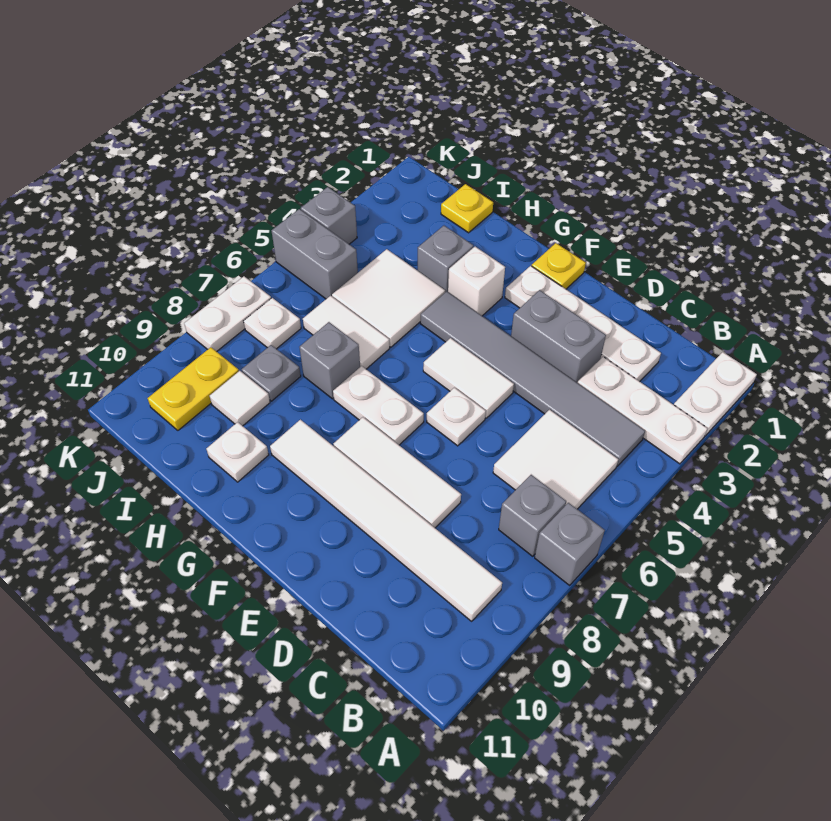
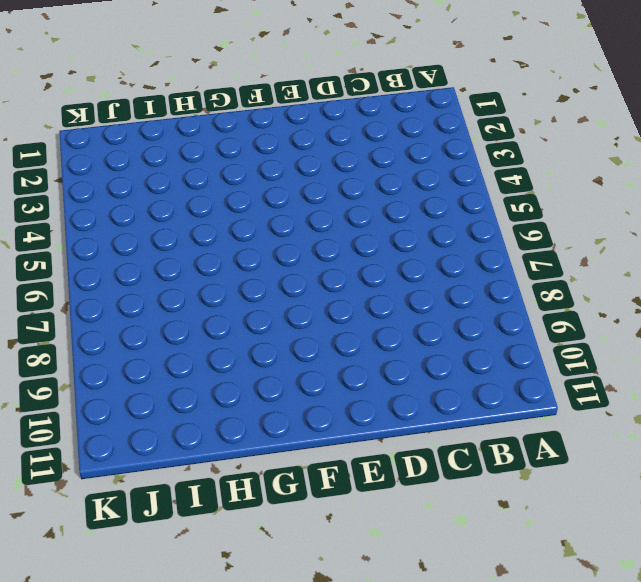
none -> white plate A1:A2 level 1
none -> white plate A3:C3 level 1
none -> grey brick A7 level 1

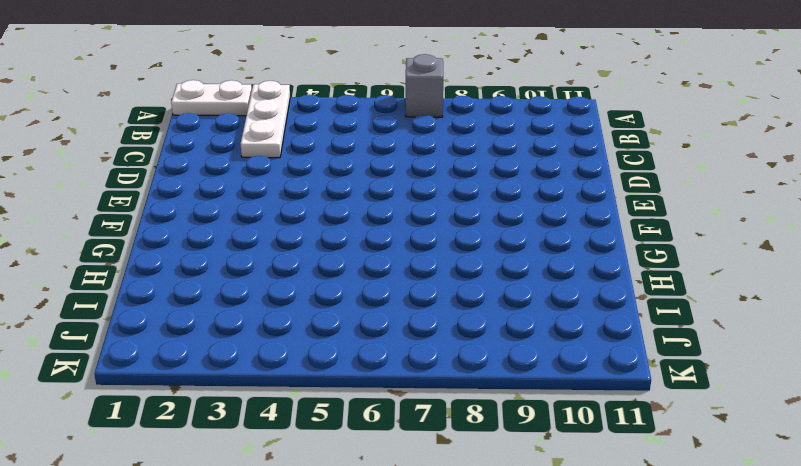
none -> grey tile B4:G4 level 1
none -> white tile B5:C6 level 1
none -> grey brick B7 level 1

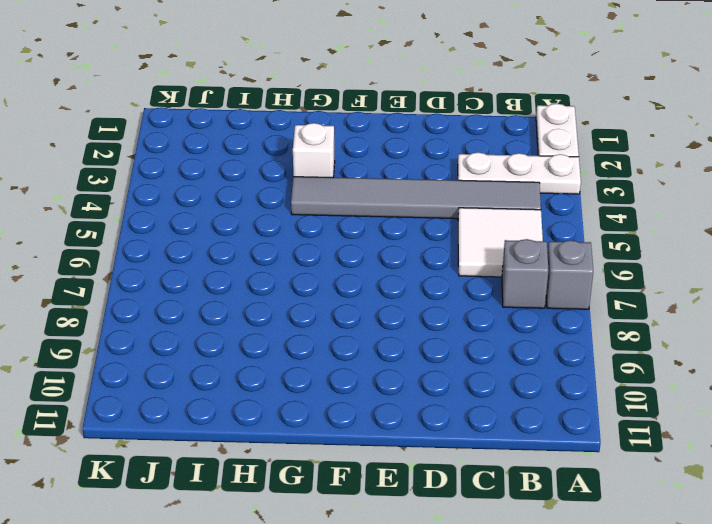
none -> white tile B9:G9 level 1
none -> white plate C2:F2 level 1
none -> grey brick D3:E3 level 1

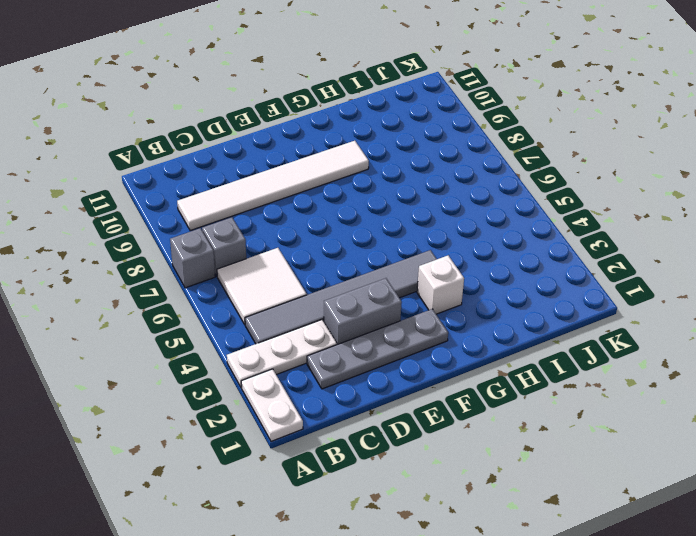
grey plate C2:F2 level 1 -> white plate C2:F2 level 1
none -> white tile D8:F8 level 1
none -> white tile E5:F5 level 1
none -> white plate E6 level 1

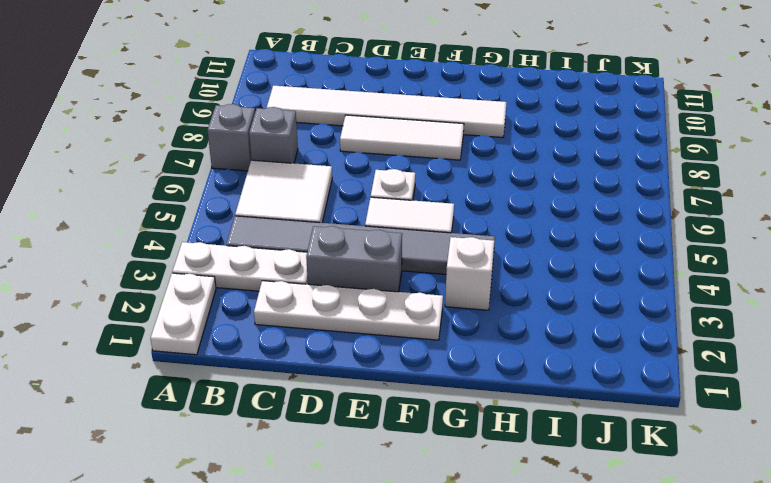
none -> yellow plate F1 level 1
none -> white plate F7:G7 level 1
none -> grey brick H3 level 1

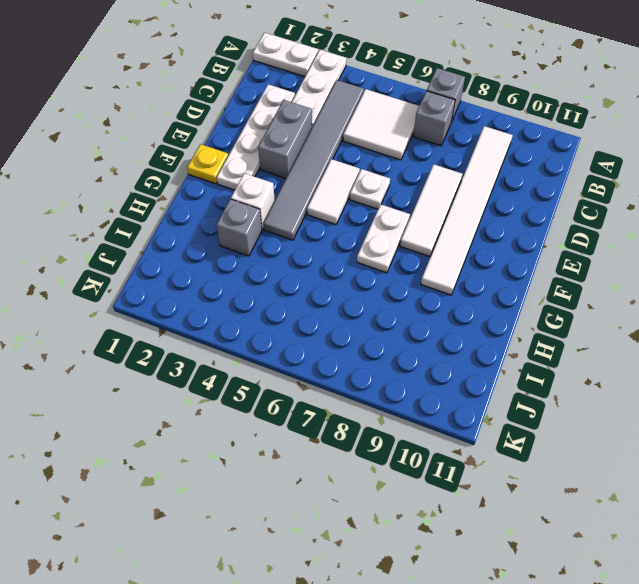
none -> white tile H4:I5 level 1
none -> white tile H6:I6 level 1
none -> grey brick H7 level 1

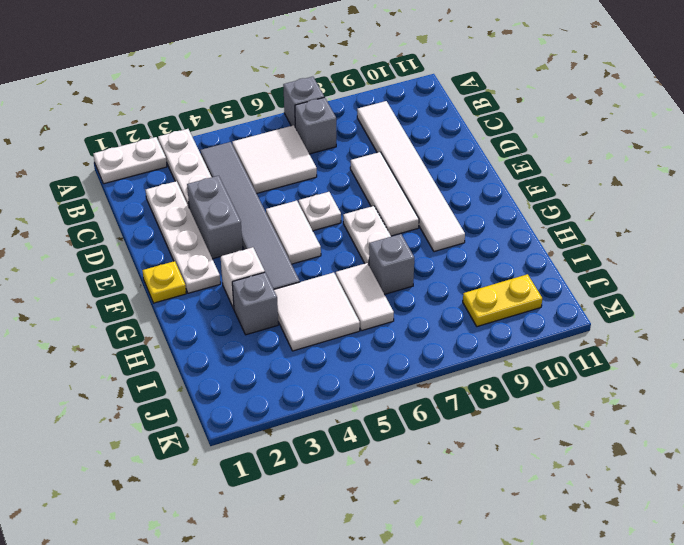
none -> white plate H10 level 1
none -> yellow plate I1 level 1
none -> grey plate I8 level 1

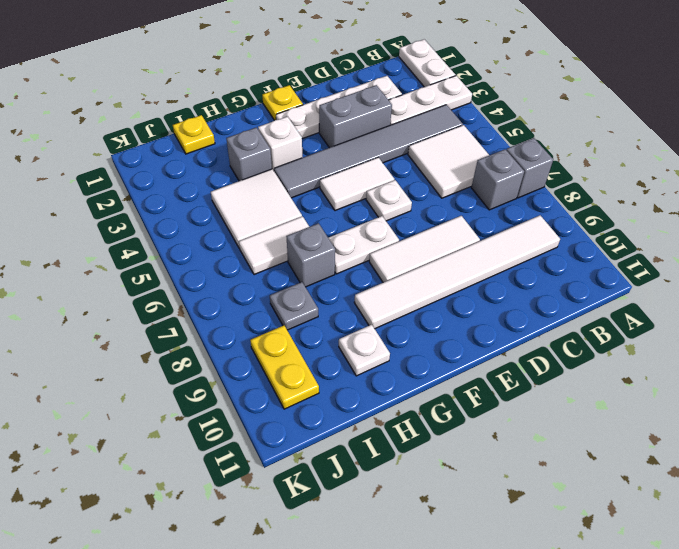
none -> white tile I9 level 1
none -> grey brick J5:K5 level 1
none -> white plate J7 level 1

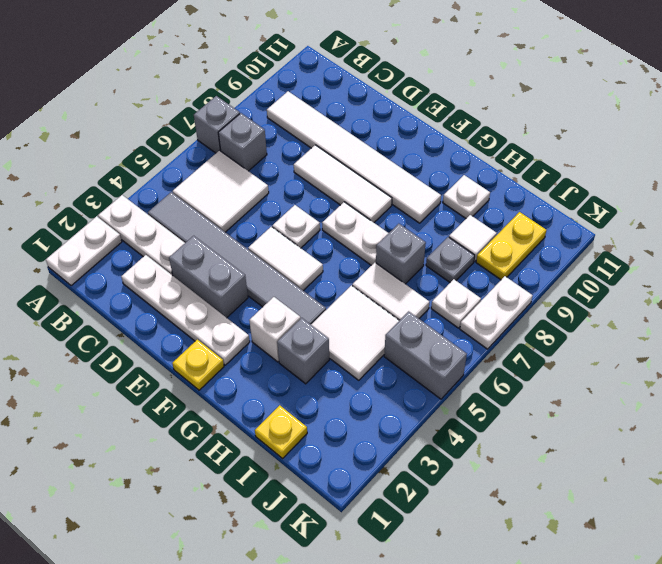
none -> grey brick K4 level 1

